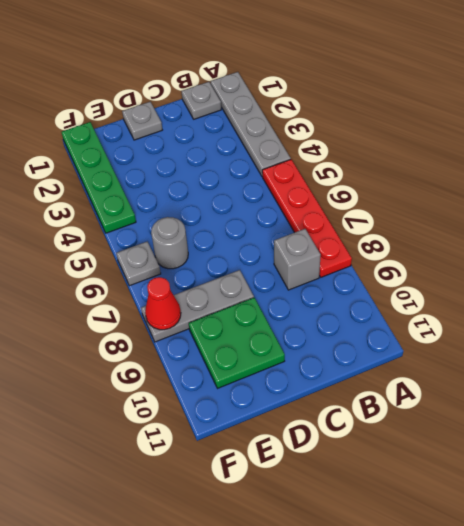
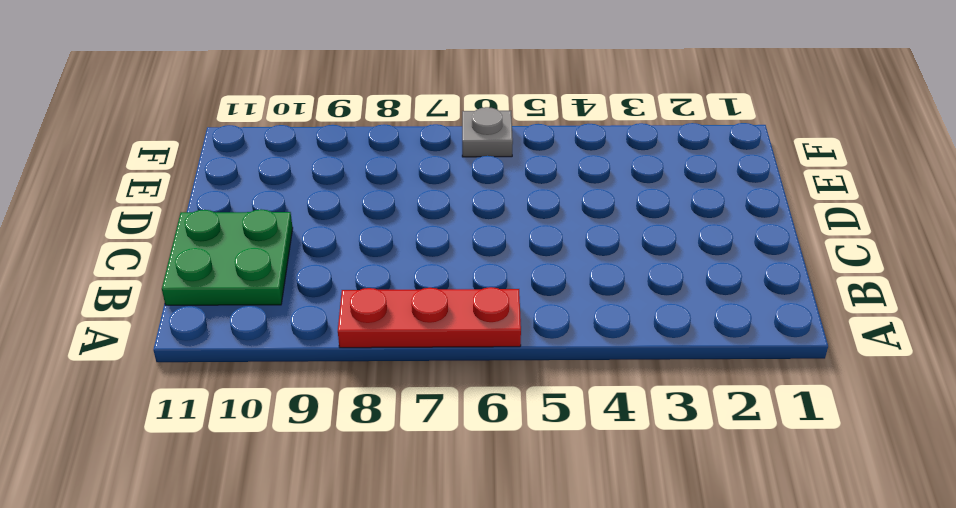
red plate A6:A8 level 1 -> red plate A5:A8 level 1
green plate B10:C11 level 1 -> green plate D9:E10 level 1
none -> grey plate A1:A4 level 1
none -> grey plate B1 level 1

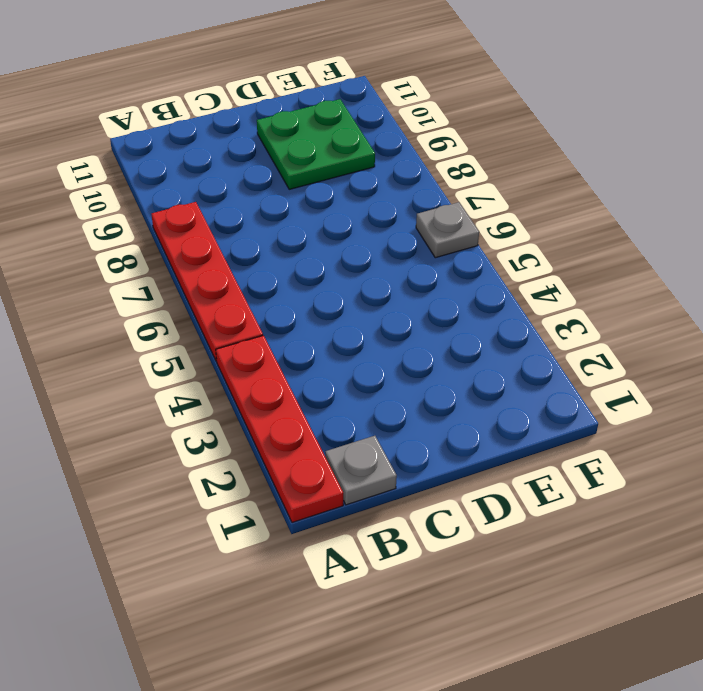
red plate A1:A4 level 1 -> grey plate A1:A4 level 1
none -> grey brick B8 level 1
none -> grey plate D1 level 1

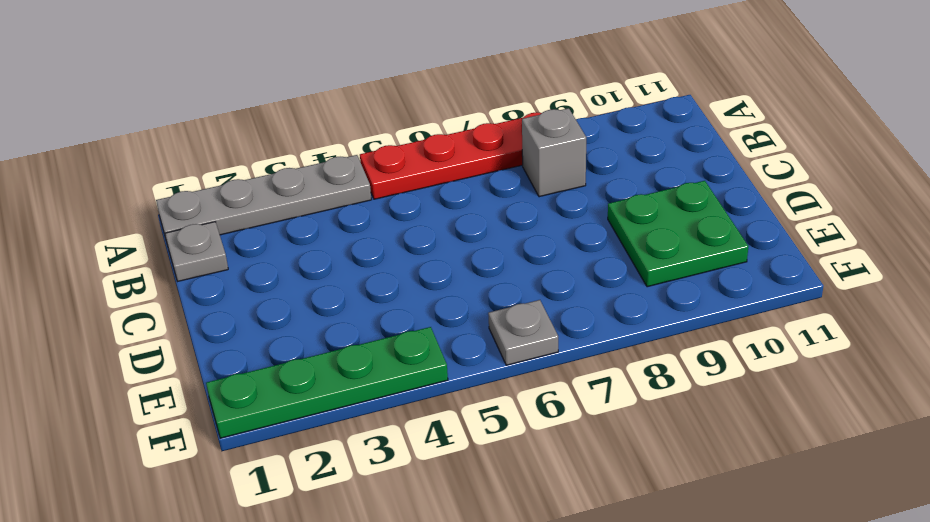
none -> grey plate D1 level 1
none -> grey plate D8:F8 level 1

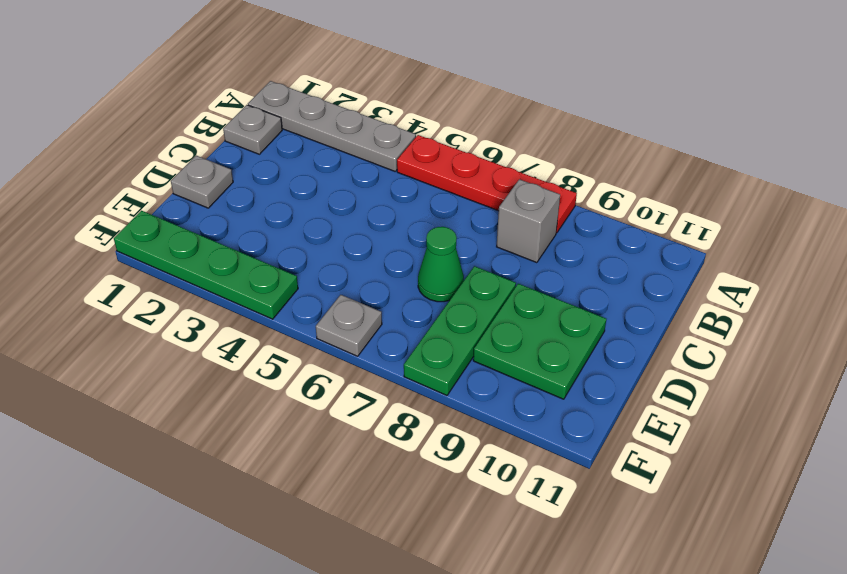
green cone D7 level 1 -> none
green plate D8:F8 level 1 -> grey plate D8:F8 level 1
none -> grey round brick E6 level 1
none -> red cone F8 level 2

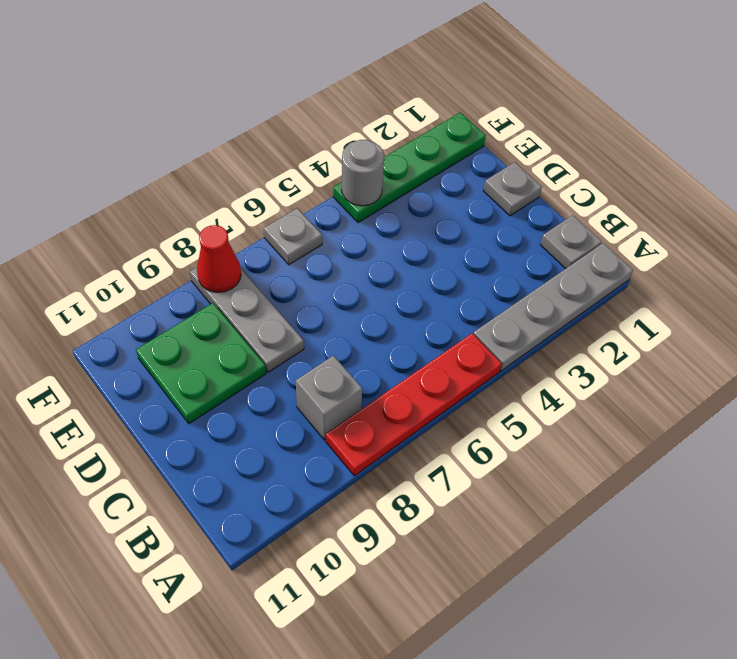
grey round brick F4 level 2 -> grey round brick E6 level 1

